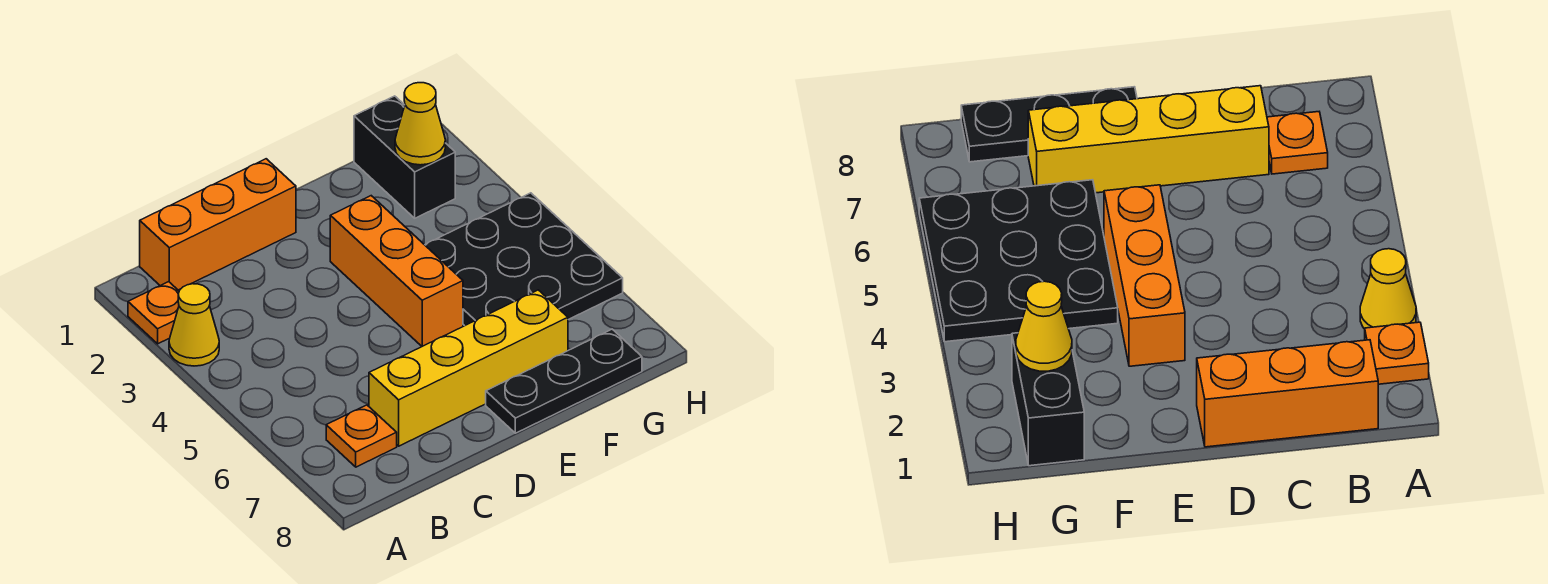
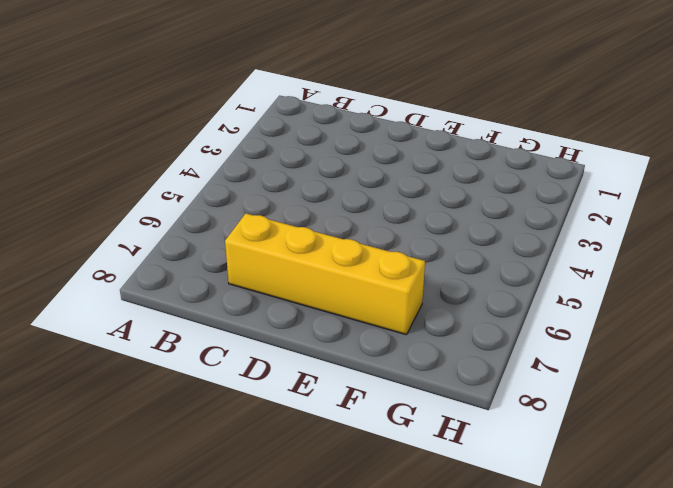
none -> orange plate A2 level 1
none -> yellow cone A3 level 1

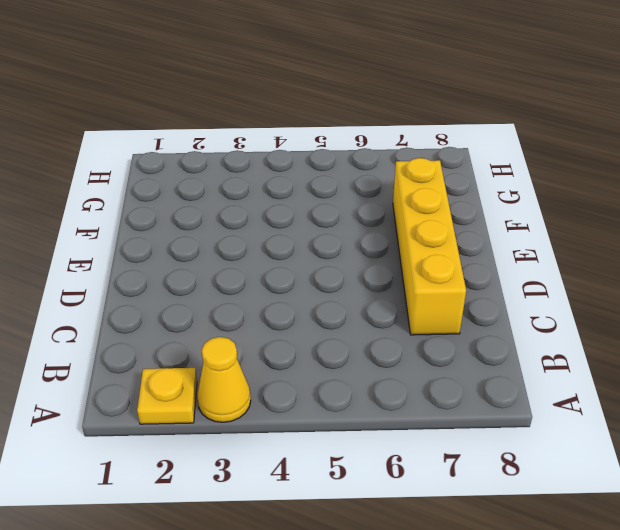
yellow plate A2 level 1 -> orange plate A2 level 1
none -> orange brick B1:D1 level 1
none -> orange plate B7 level 1

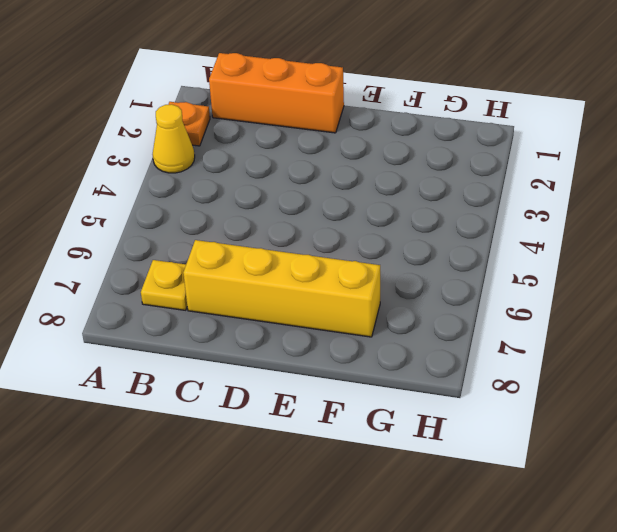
yellow plate B7 level 1 -> orange plate B7 level 1
none -> orange brick E3:E5 level 1
none -> black plate E8:G8 level 1

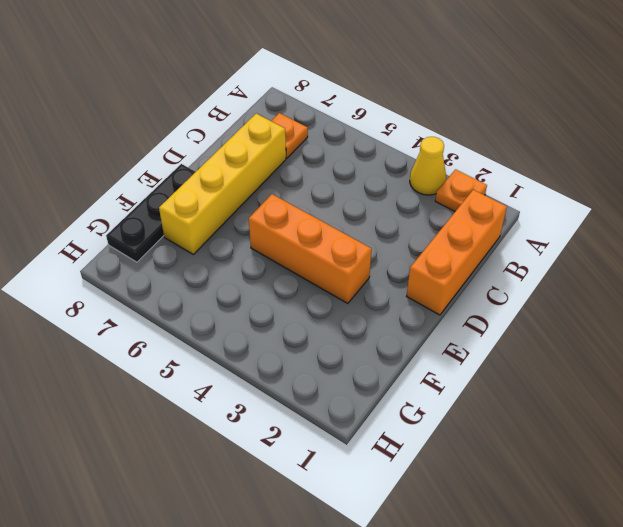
none -> black plate F4:H6 level 1
none -> black brick G1:G2 level 1

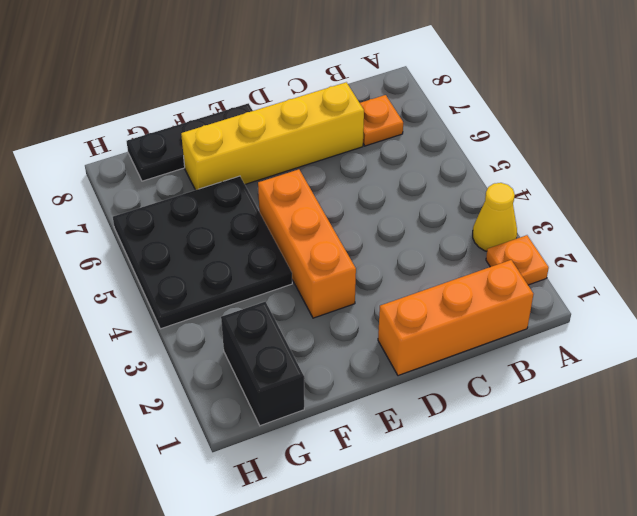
none -> yellow cone G2 level 2

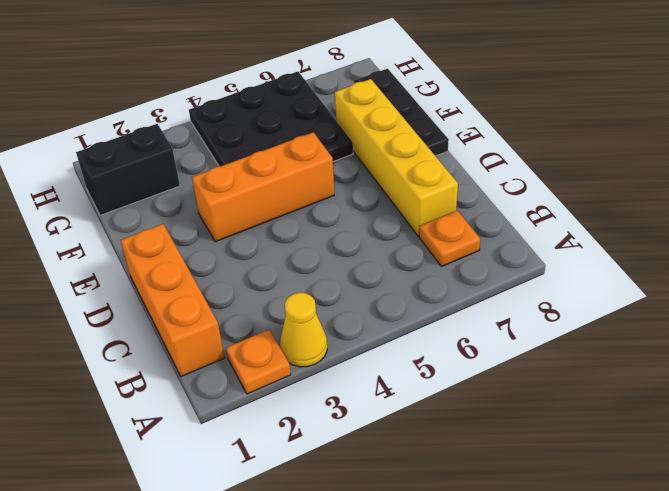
none -> yellow cone G2 level 2

